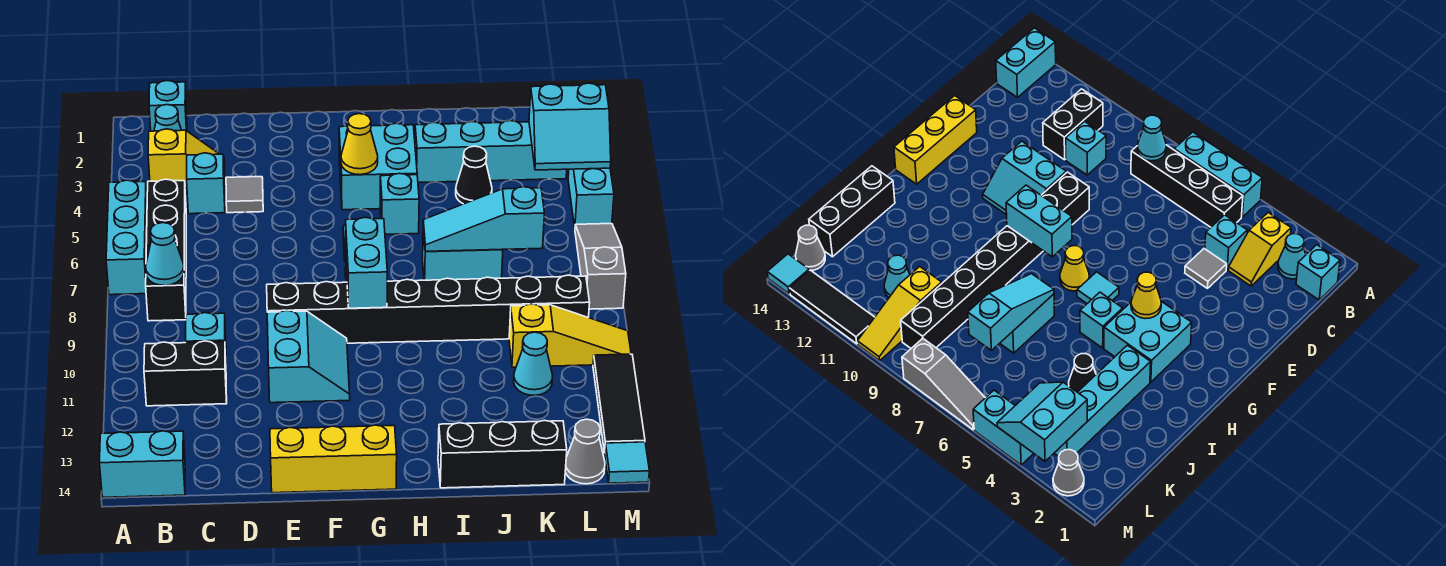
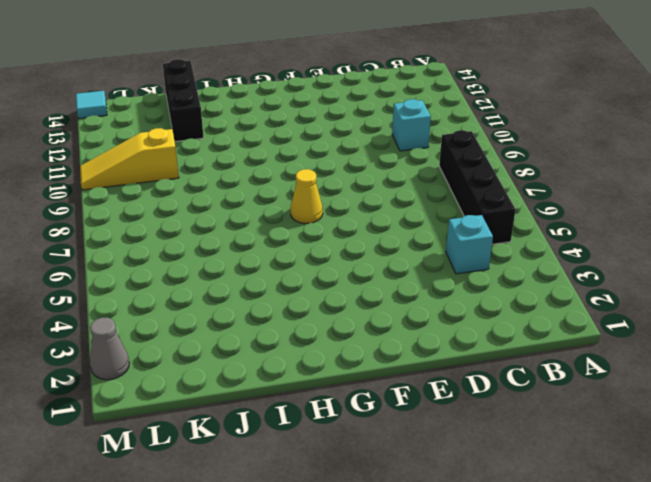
black brick J12:J14 level 1 -> black brick I14:K14 level 1
none -> cyan brick A5:A7 level 1
none -> cyan brick A14:B14 level 1
none -> cyan brick B1 level 1
none -> cyan cone B2 level 1

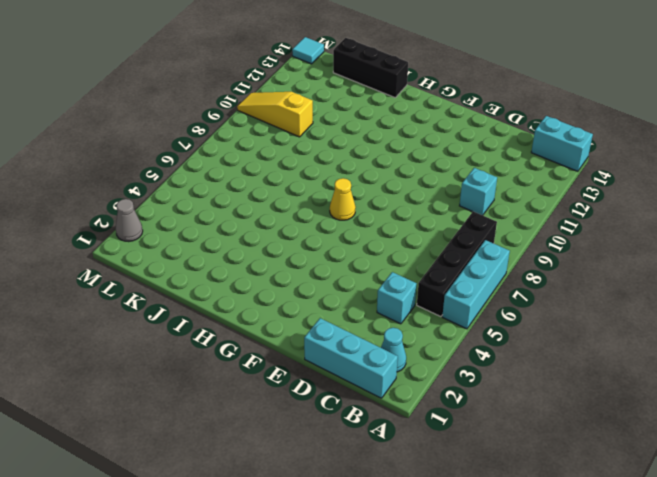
cyan brick B1:D1 level 1 -> cyan brick B1 level 1
none -> yellow slope B3:C3 level 1 top B
none -> black brick B11:C11 level 1
none -> grey tile D4 level 1
none -> black brick E9:L9 level 1

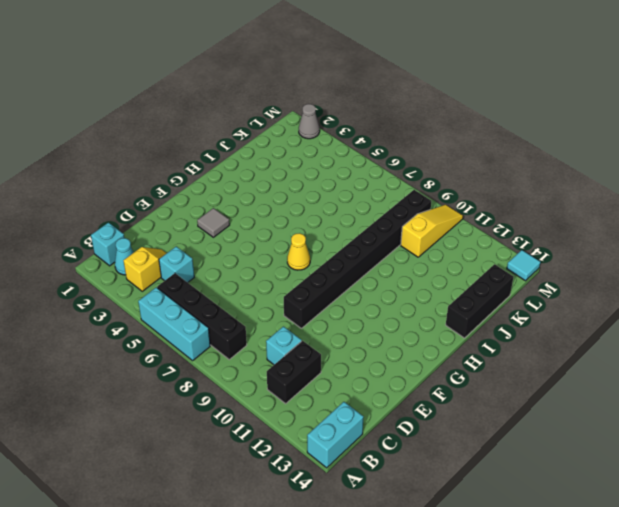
grey tile F3 level 1 -> grey tile D4 level 1
none -> cyan slope E10:F11 level 1 top E
none -> yellow brick E14:G14 level 1
none -> cyan brick G3:H4 level 1
none -> cyan tile G6 level 1

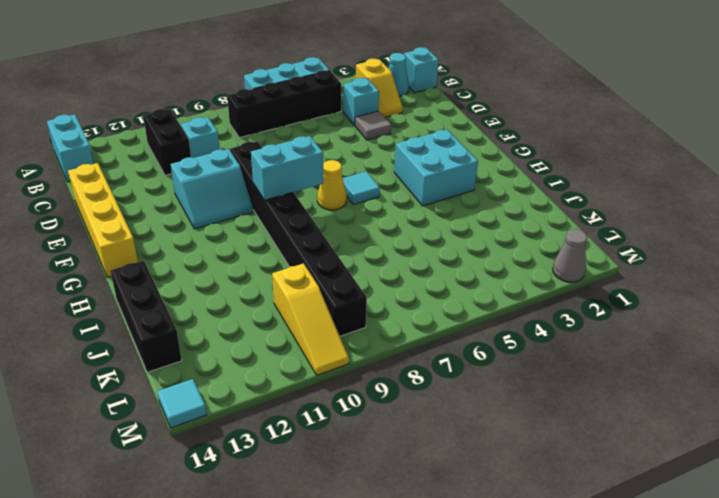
yellow brick D14:G14 level 1 -> yellow brick E14:G14 level 1
none -> cyan brick H5 level 1
none -> cyan brick I3:L3 level 1
none -> cyan brick I7:J7 level 1
none -> black cone J4 level 1

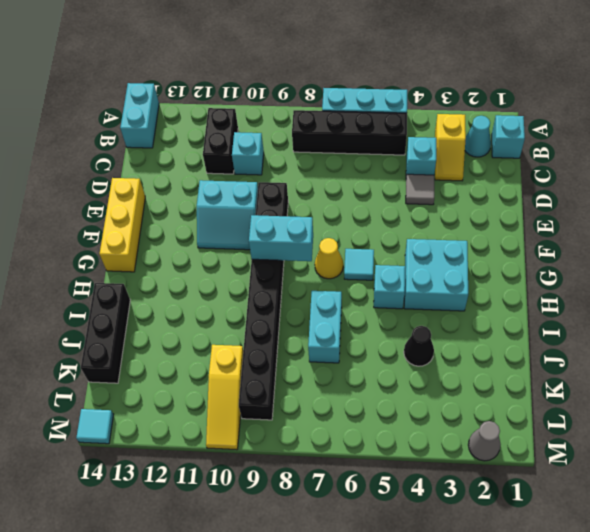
none -> cyan brick I3:L3 level 1
none -> cyan cone K11 level 1
none -> grey cone L14 level 1
none -> cyan brick M4:M5 level 1

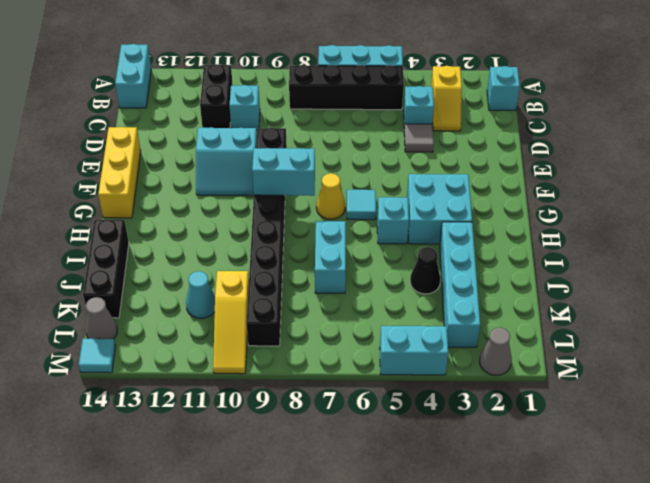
none -> cyan cone B2 level 1
none -> grey slope M6:M8 level 1 top 8
none -> black tile M11:M13 level 1
none -> cyan cone B8 level 2

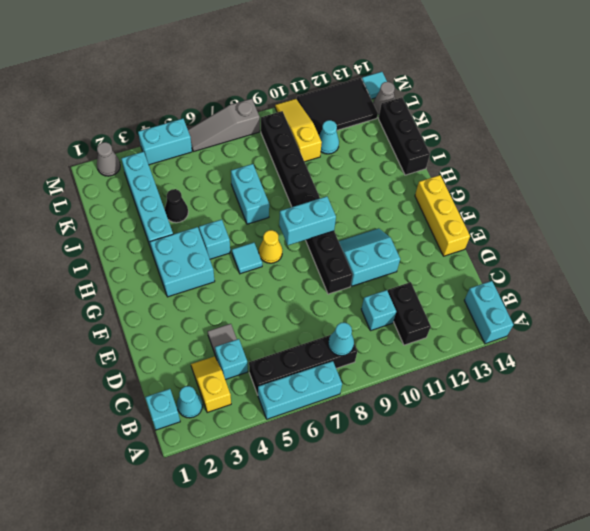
black tile L11:M13 level 1 -> black tile M11:M13 level 1
none -> yellow cone G4 level 2
none -> cyan slope I7:K7 level 2 top K
none -> cyan slope L3:M4 level 2 top 3

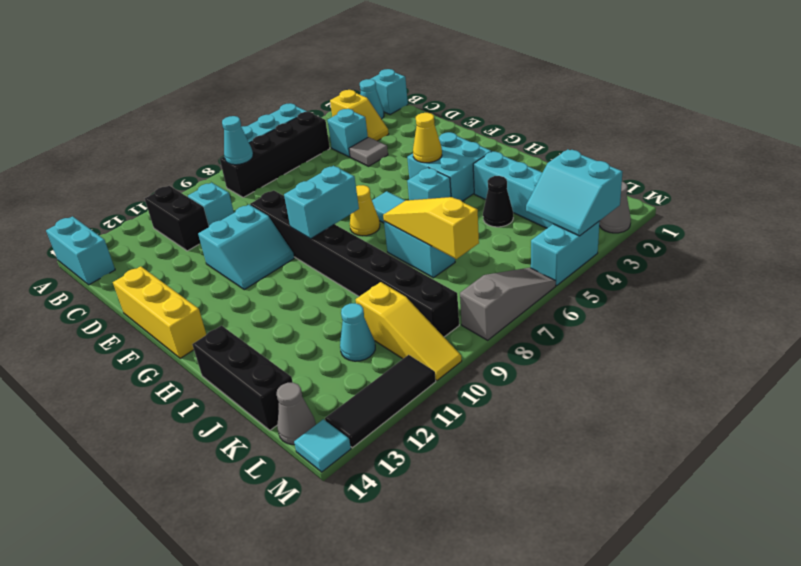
yellow slope I7:K7 level 2 top K -> cyan slope I7:K7 level 2 top K

